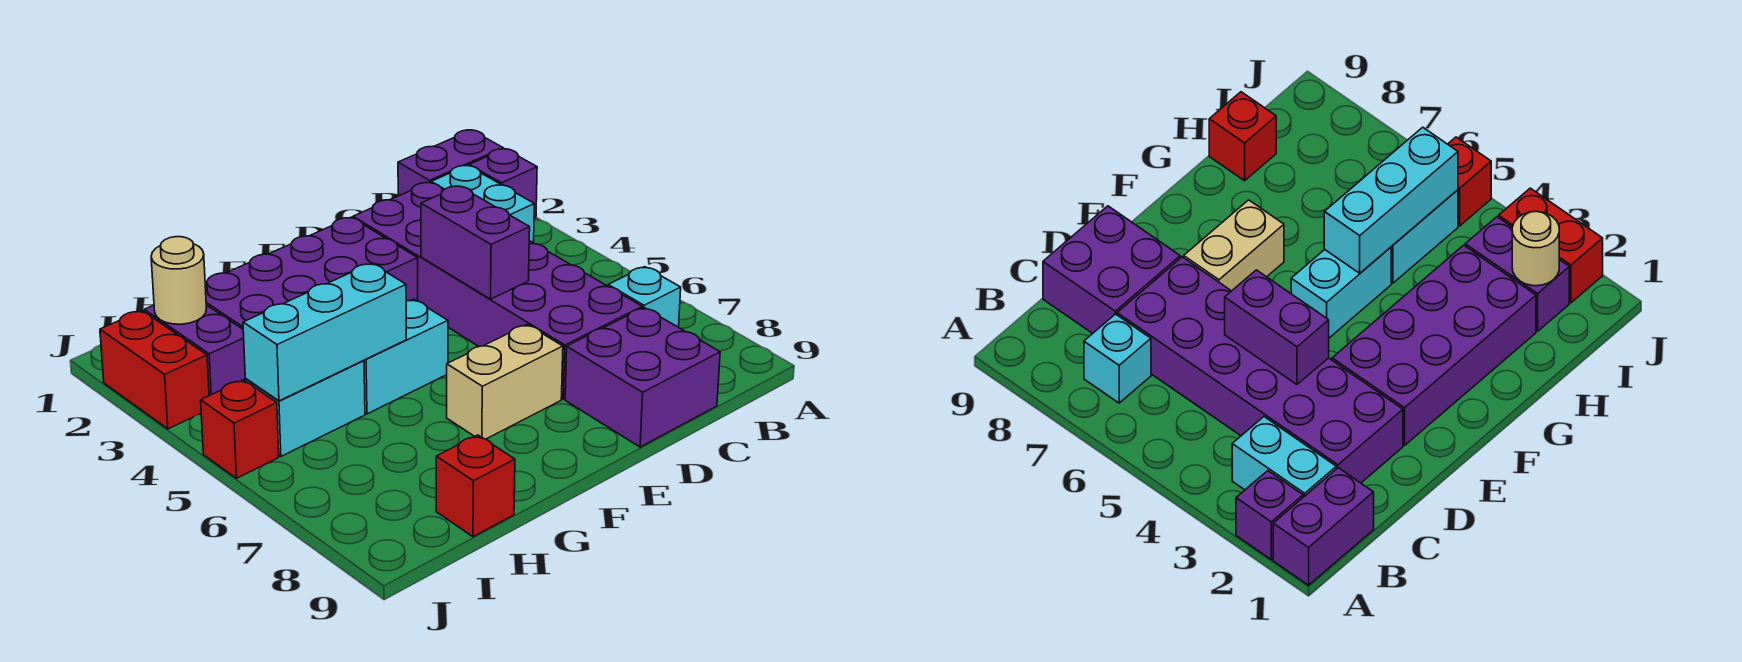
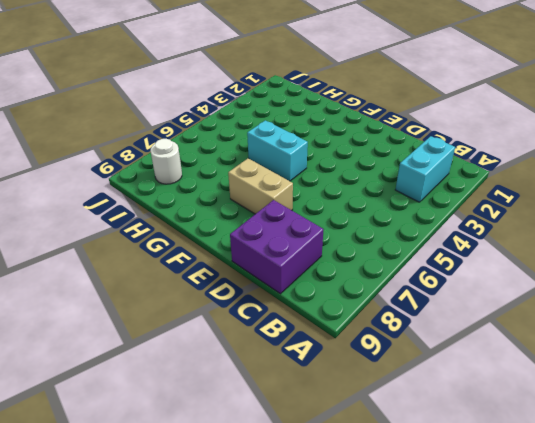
white round brick I8 level 1 -> none
none -> purple brick A1:B1 level 1
none -> purple brick A2 level 1
none -> cyan brick B7 level 1

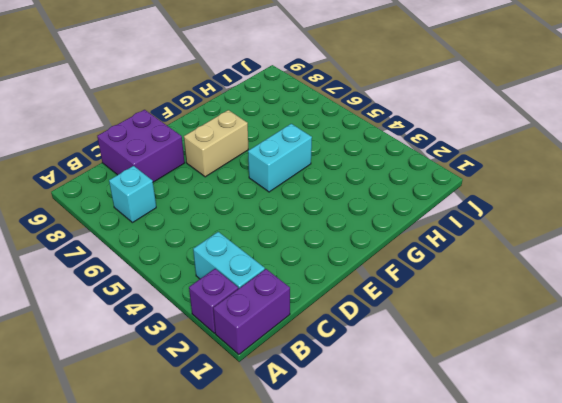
none -> purple brick C2:D7 level 1
none -> purple brick E2:H3 level 1
none -> cyan brick H5:I5 level 1

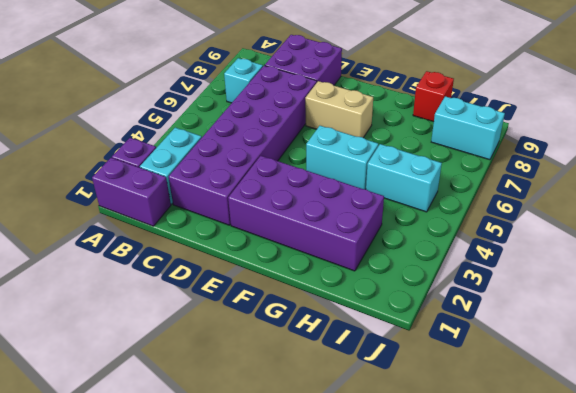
cyan brick I8:J8 level 1 -> none
none -> purple brick I2:I3 level 1
none -> red brick J2:J3 level 1
none -> red brick J5 level 1

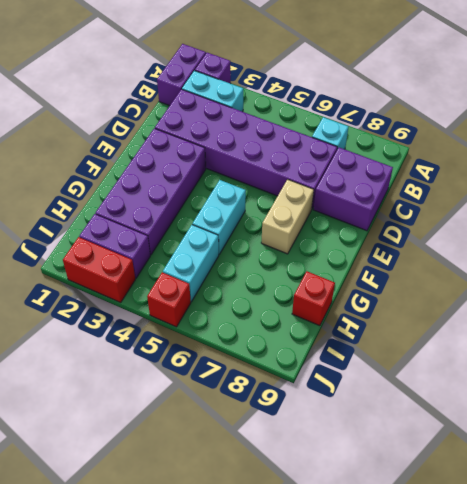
none -> purple brick D4:D5 level 2
none -> cyan brick G5:I5 level 2
none -> tan round brick I2 level 2

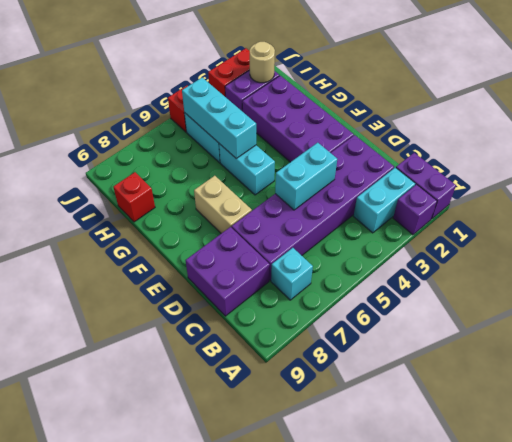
cyan brick D4:D5 level 2 -> purple brick D4:D5 level 2

